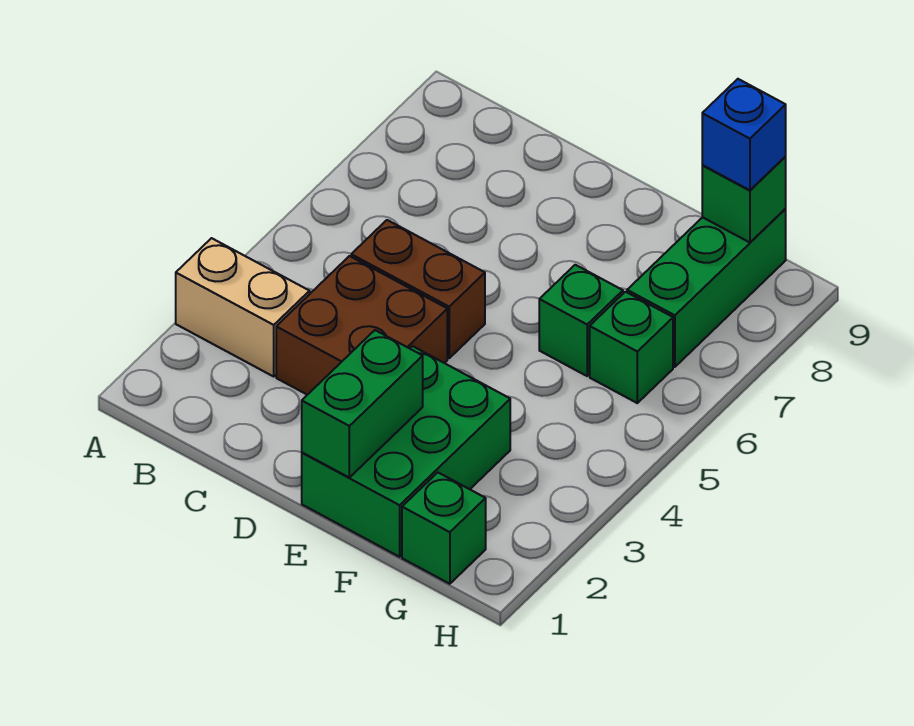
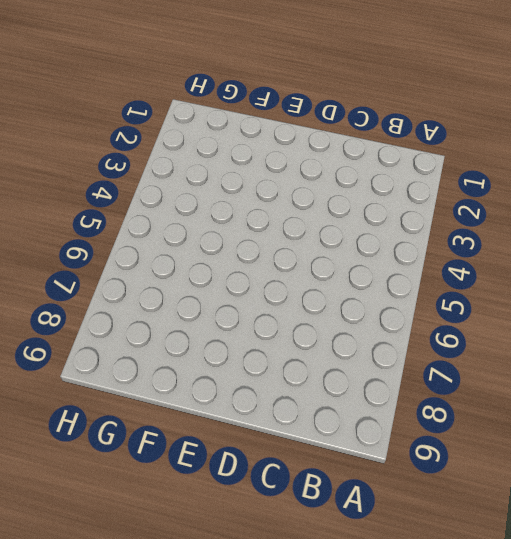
none -> tan brick A3:B3 level 1
none -> brown brick C3:D4 level 1

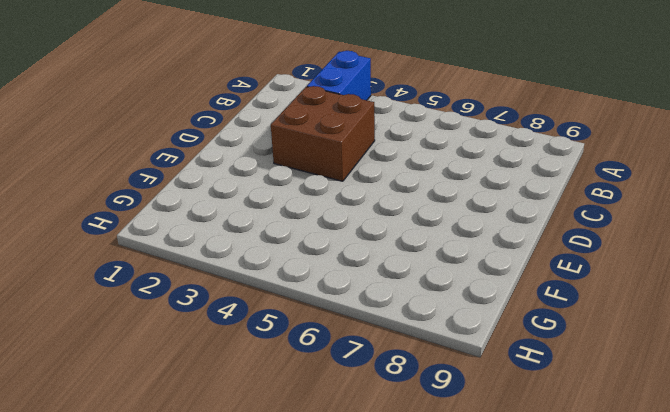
blue brick A3:B3 level 1 -> tan brick A3:B3 level 1
none -> brown brick C5:D5 level 1
none -> green brick E1:F3 level 1

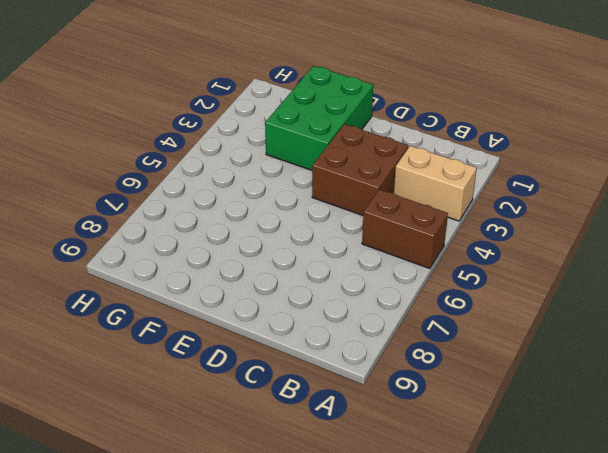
brown brick A5:B5 level 1 -> brown brick C5:D5 level 1
none -> green brick F6 level 1
none -> green brick G1 level 1

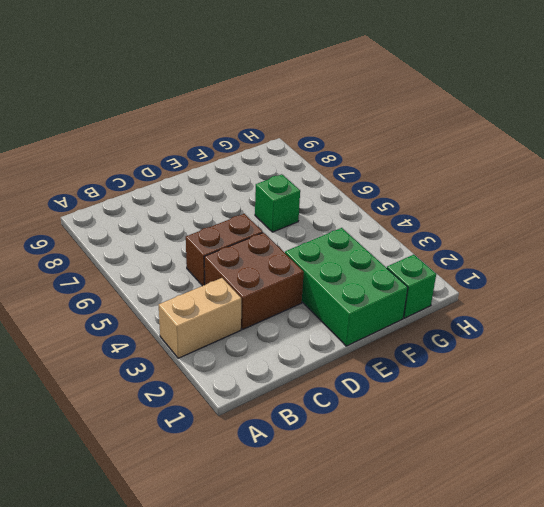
none -> green brick G6 level 1
none -> green brick G7:G9 level 1

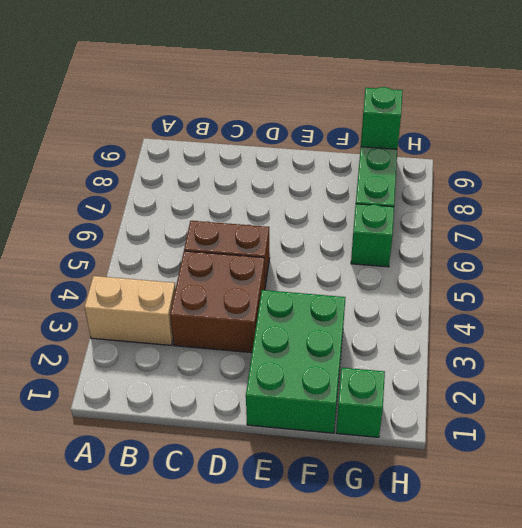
none -> green brick F6 level 1
none -> green brick E1:E2 level 2

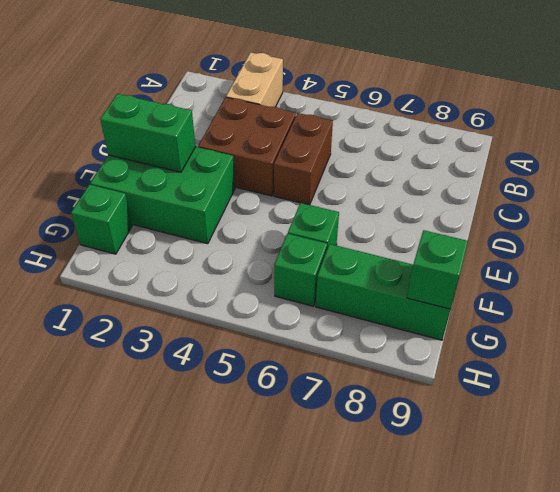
none -> blue brick G9 level 3

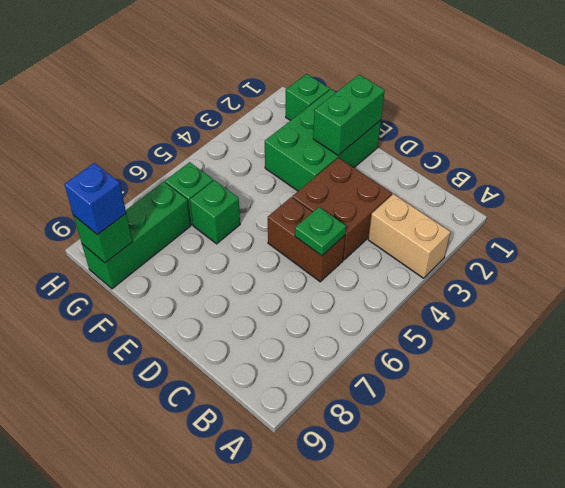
green plate C5 level 2 -> none

